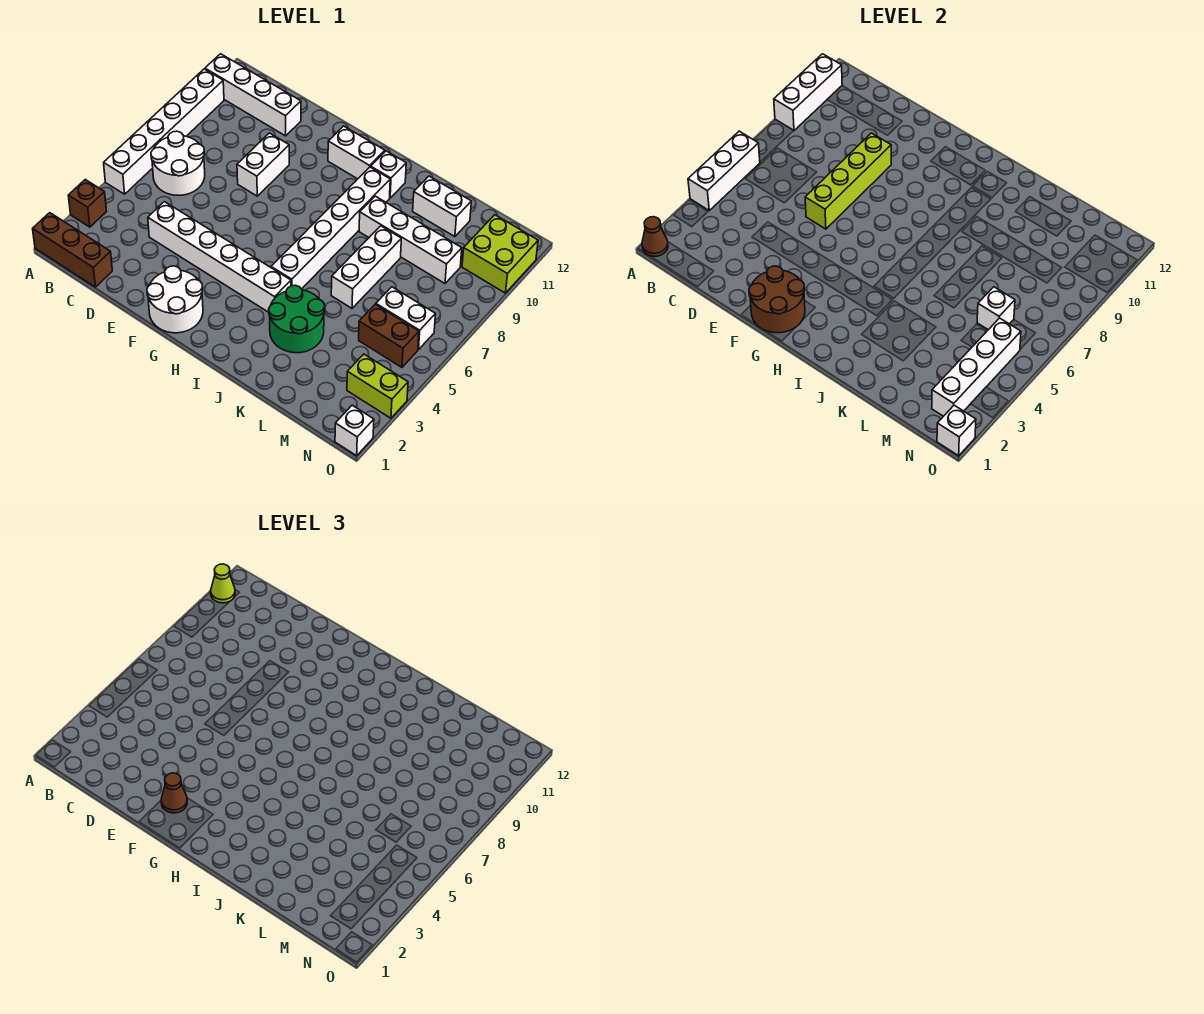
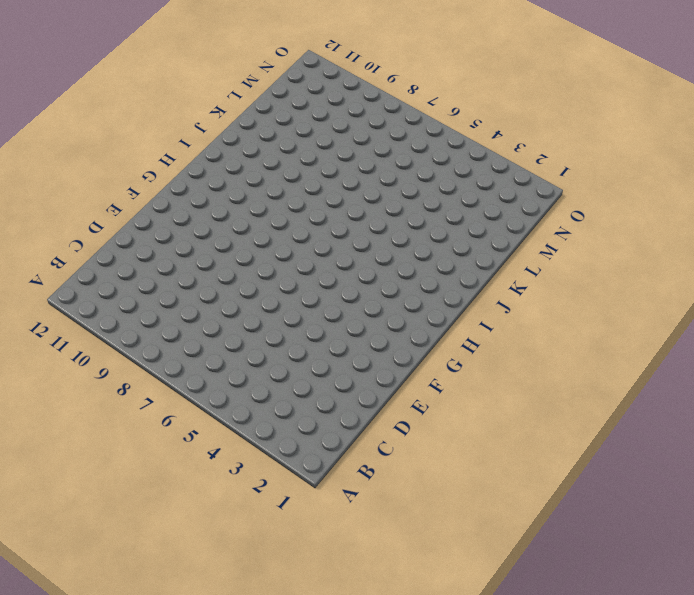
none -> brown brick A1:C1 level 1
none -> brown brick A3 level 1
none -> white brick A5:A10 level 1
none -> white brick A11:D11 level 1

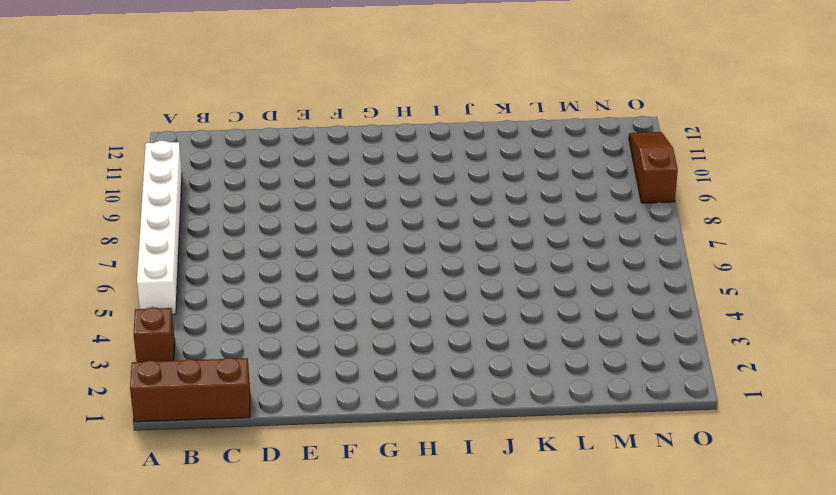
brown slope O9:O11 level 1 top 9 -> lime brick N10:O11 level 1
none -> white brick A11:D11 level 1
none -> white round brick B6:C7 level 1
none -> white brick D4:I4 level 1
none -> white brick E8:E9 level 1

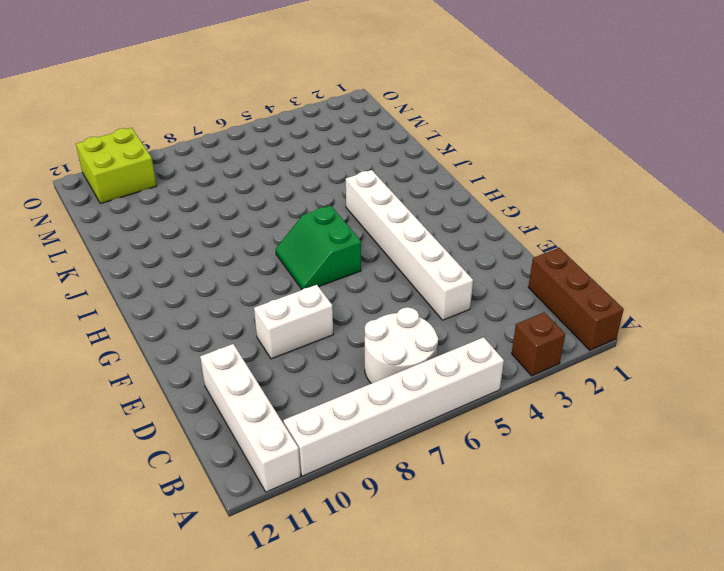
green slope G6:H7 level 1 top 6 -> none
none -> white round brick F1:G2 level 1
none -> white brick G11:H11 level 1
none -> white brick I5:I10 level 1
none -> white brick I11 level 1

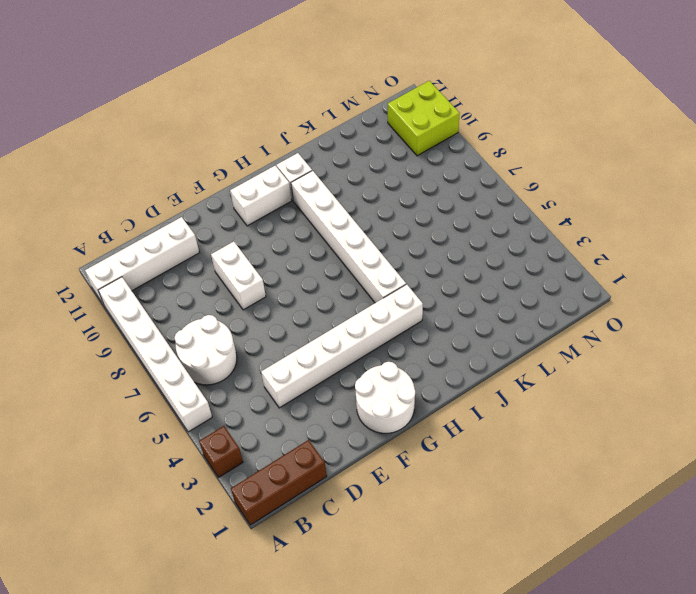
none -> green round brick J3:K4 level 1
none -> white brick J9:M9 level 1
none -> white brick K6:K8 level 1
none -> white brick K11:L11 level 1

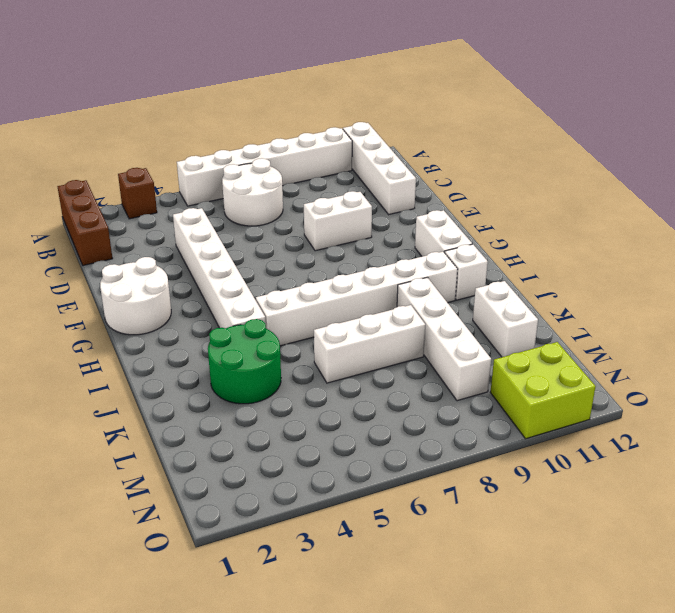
none -> brown brick M5:N5 level 1
none -> white brick M6:N6 level 1
none -> lime brick N3:O3 level 1
none -> white brick O1 level 1

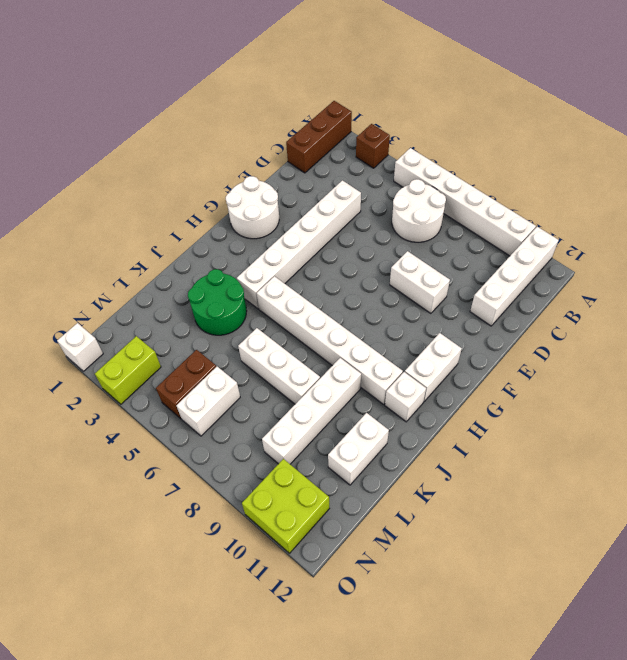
none -> brown cone A1 level 2
none -> white brick A4:A6 level 2
none -> white brick A9:A11 level 2
none -> lime brick E6:E9 level 2

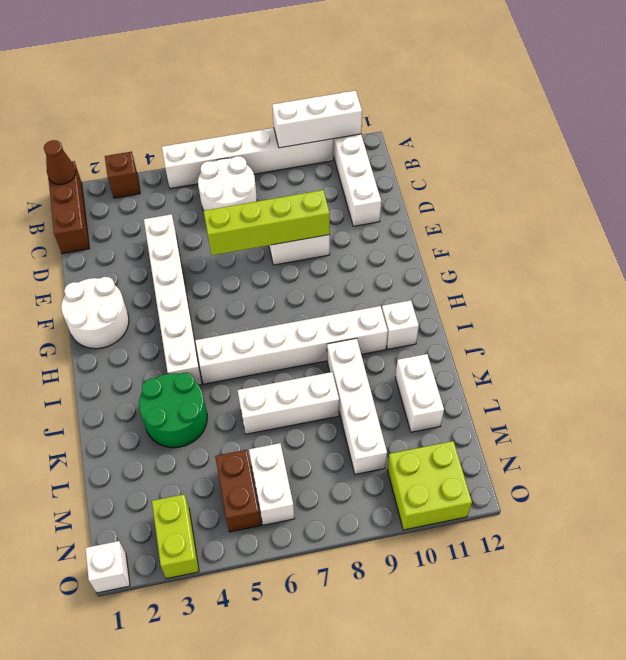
none -> white brick G11:H11 level 1
none -> white brick A4:A6 level 2
none -> brown round brick F1:G2 level 2
none -> white brick M6 level 2

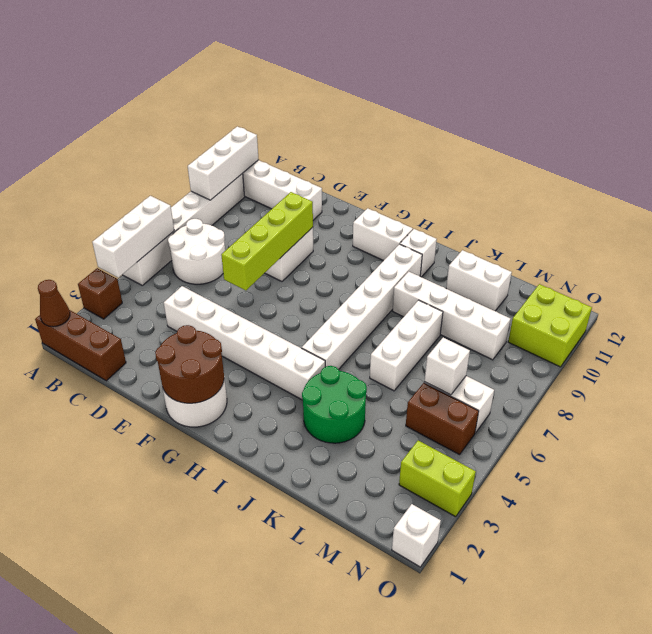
none -> white brick N2:N5 level 2
none -> white brick O1 level 2
none -> lime cone A11 level 3
none -> brown cone F2 level 3

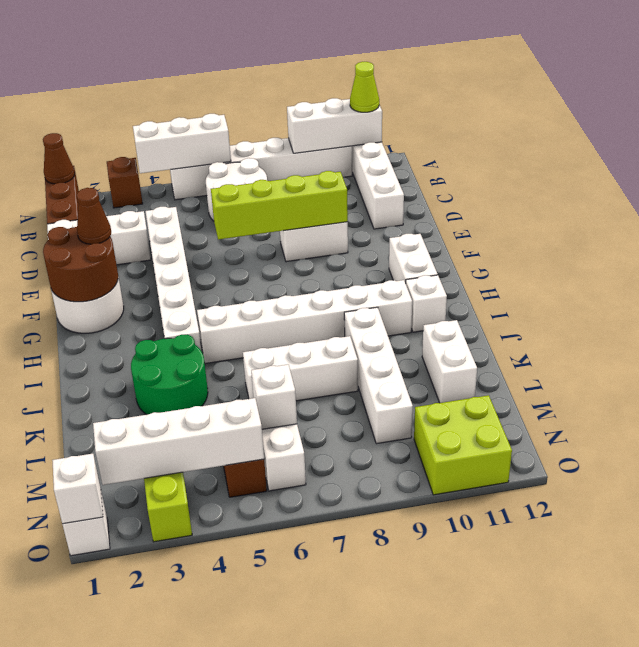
white brick D1:D3 level 1 -> none

